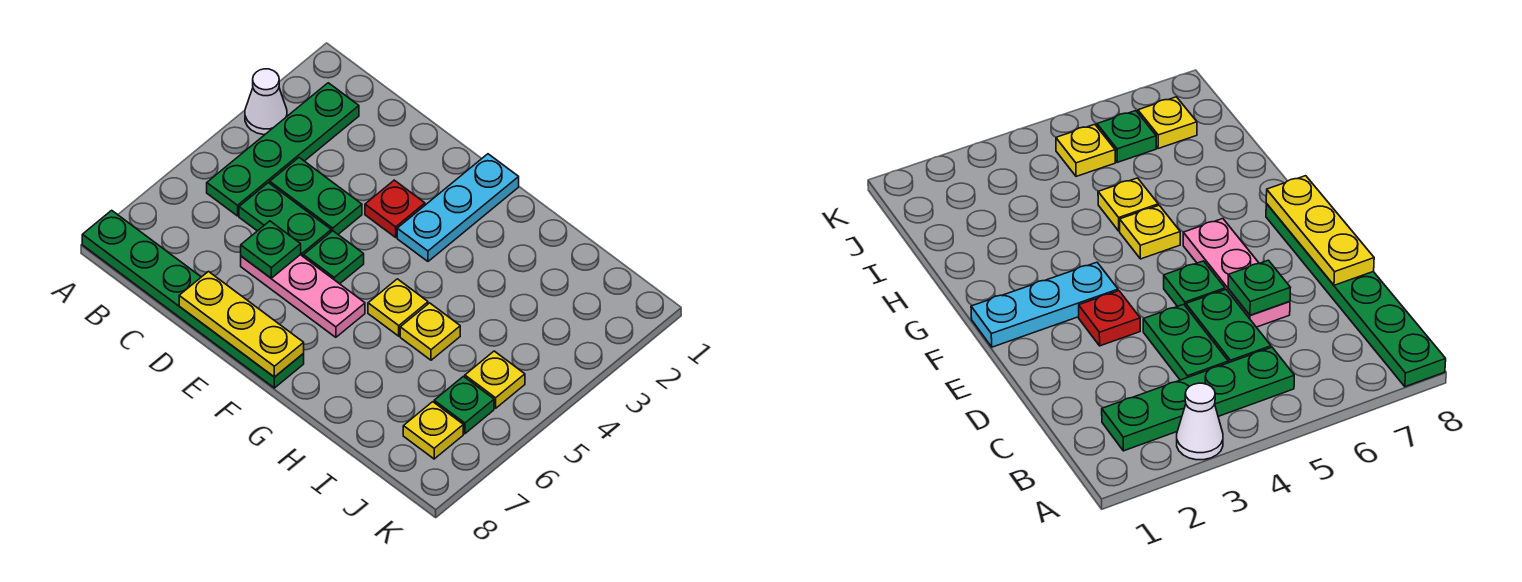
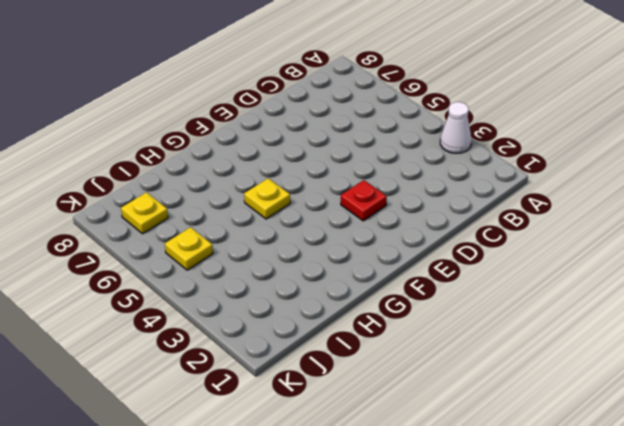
none -> green plate A8:F8 level 1
none -> green plate B2:B5 level 1
none -> green plate C4:D4 level 1

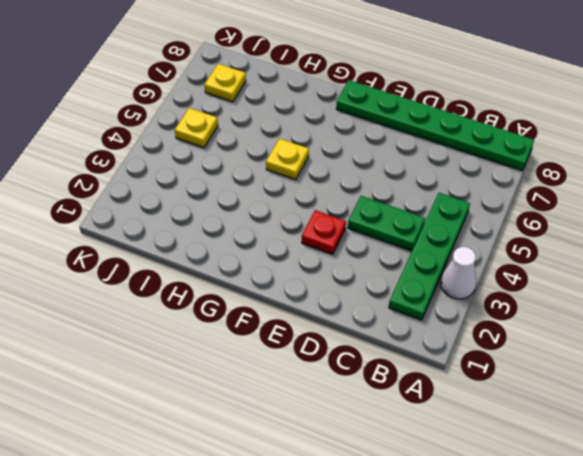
none -> green plate C5:D5 level 1
none -> pink plate D6:F6 level 1
none -> green plate E5 level 1

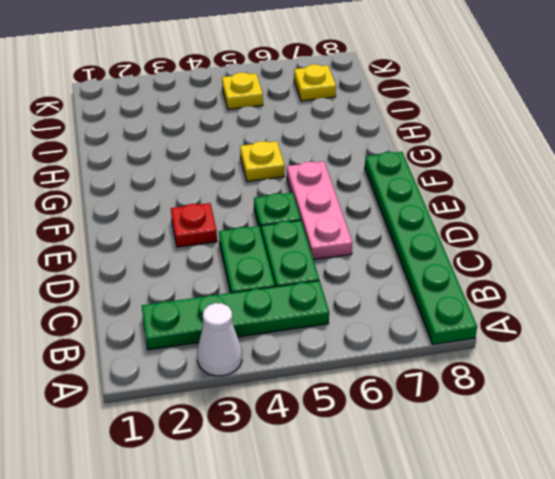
none -> cyan plate F1:F3 level 1
none -> yellow plate H5 level 1
none -> green plate J6 level 1

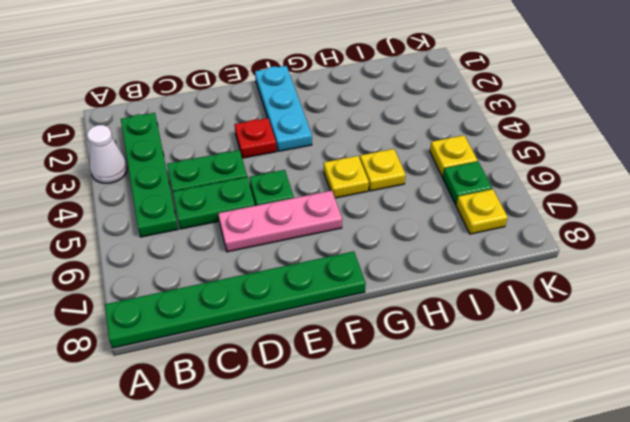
none -> green plate D6 level 2
none -> yellow plate D8:F8 level 2

